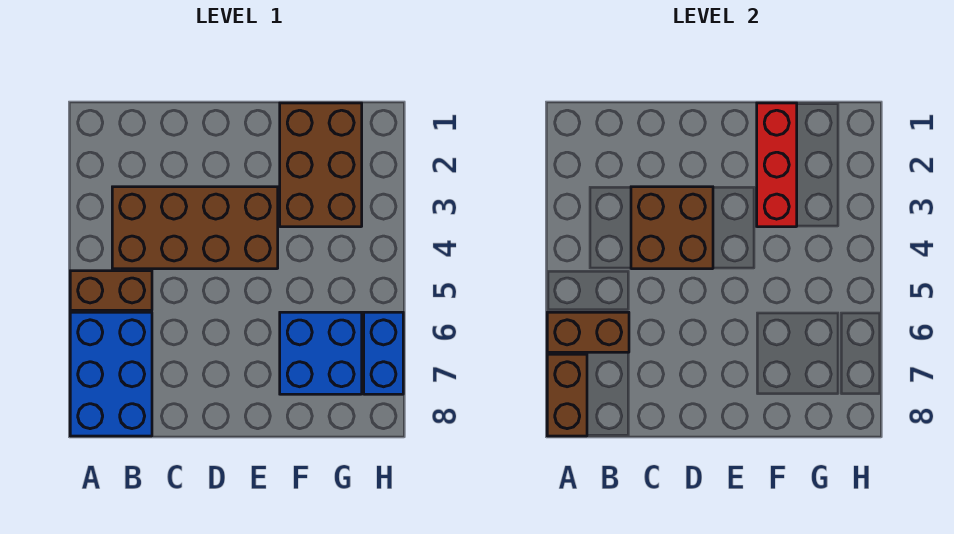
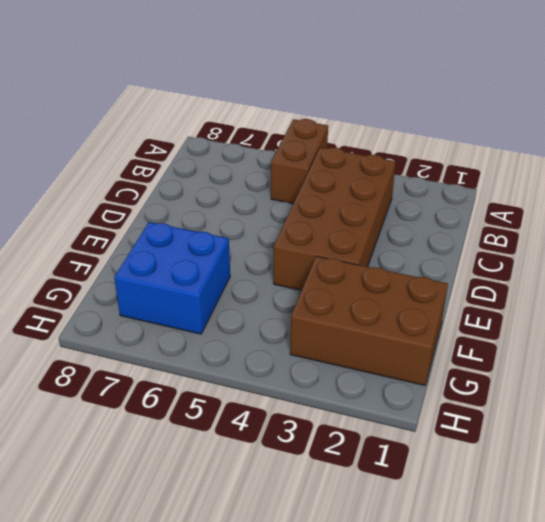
none -> blue brick A6:B8 level 1
none -> blue brick H6:H7 level 1

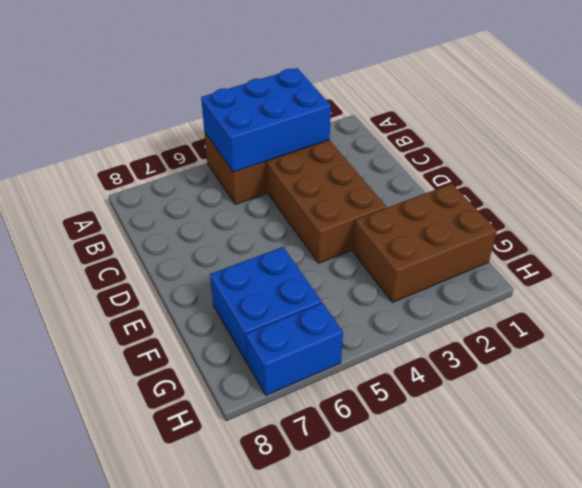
blue brick A3:B5 level 2 -> blue brick A6:B8 level 1
none -> brown brick A6:B6 level 2
none -> brown brick A7:A8 level 2

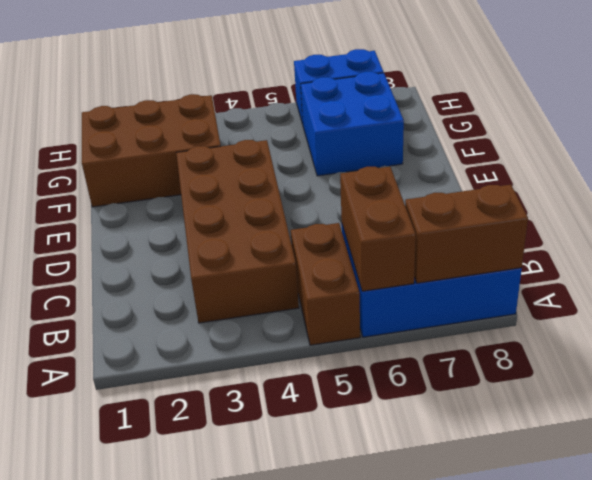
none -> brown brick C3:D4 level 2
none -> red brick F1:F3 level 2

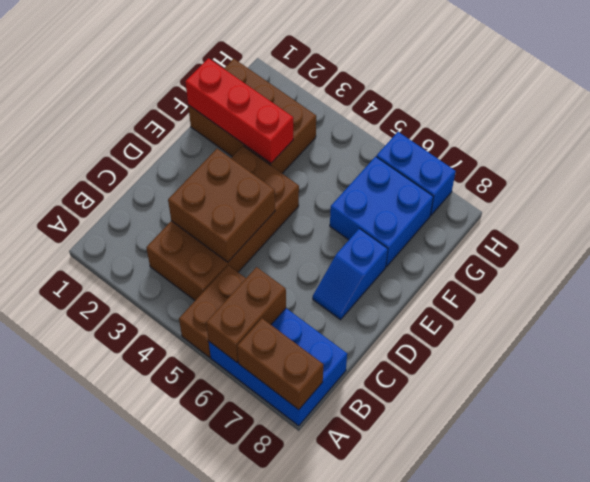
blue slope D7:E7 level 1 top E -> none

